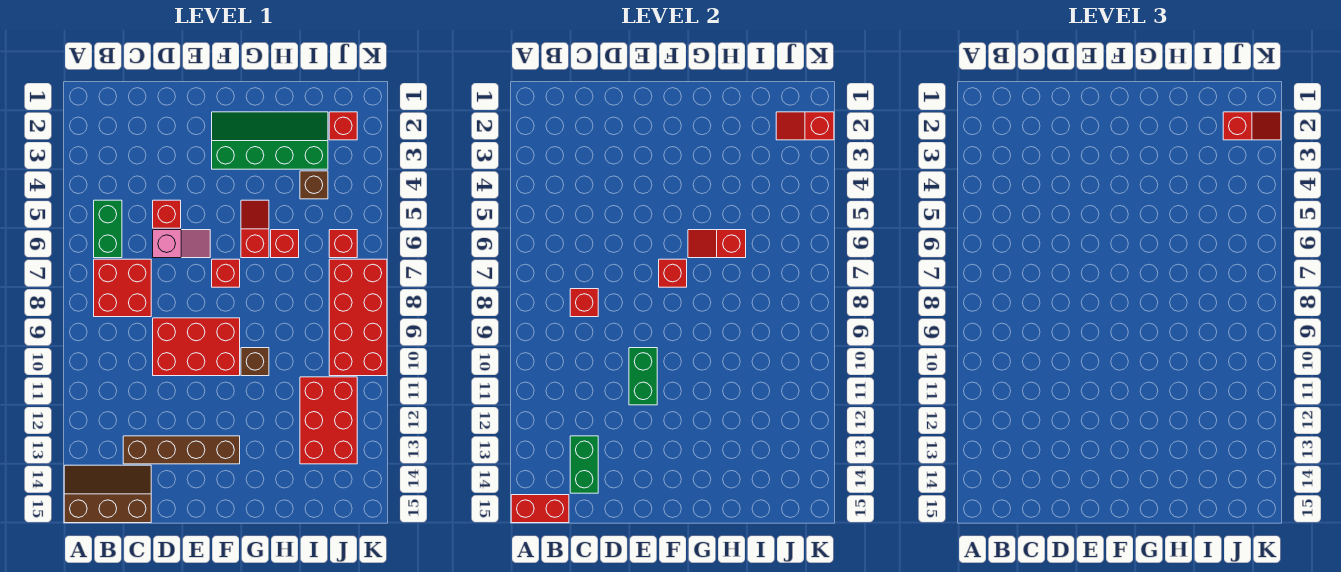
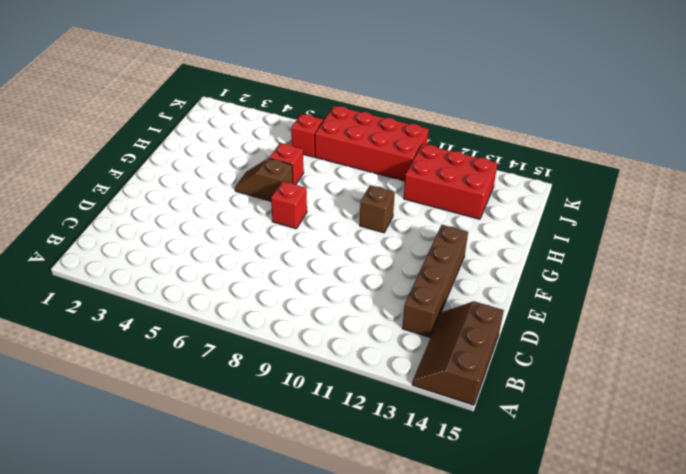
brown slope G5:G6 level 1 top 6 -> red slope G5:G6 level 1 top 6
none -> green brick B5:B6 level 1
none -> red brick B7:C8 level 1
none -> red brick D5 level 1

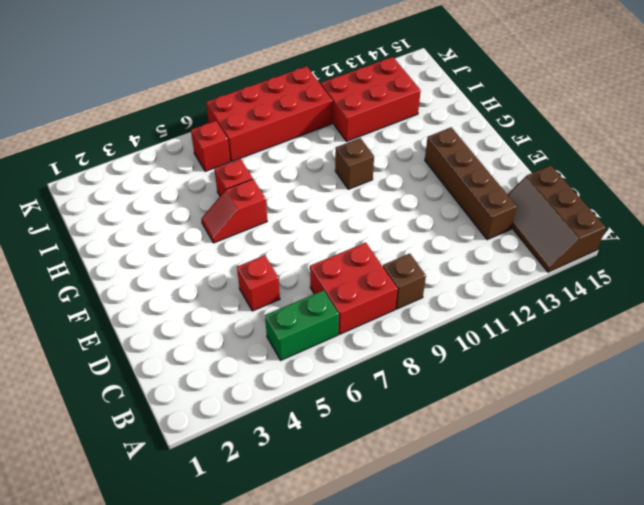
brown brick B9 level 1 -> brown brick I4 level 1
none -> pink slope D6:E6 level 1 top D
none -> red brick D9:F10 level 1
none -> green slope F2:I3 level 1 top 3

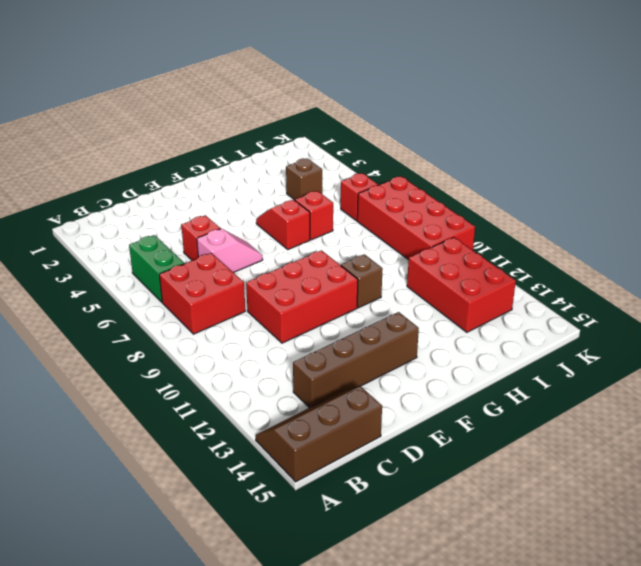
none -> green slope F2:I3 level 1 top 3
none -> red brick F7 level 1
none -> red brick J2 level 1

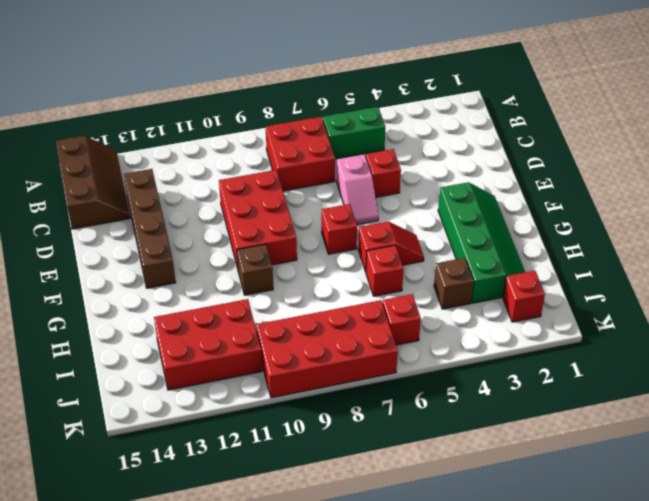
none -> red brick A15:B15 level 2
none -> red brick C8 level 2
none -> green brick C13:C14 level 2

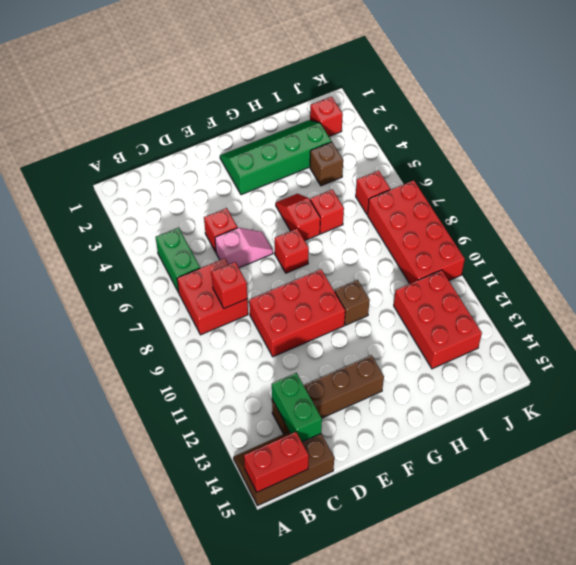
none -> green brick E10:E11 level 2
none -> red brick F7 level 2
none -> red slope G6:H6 level 2 top H

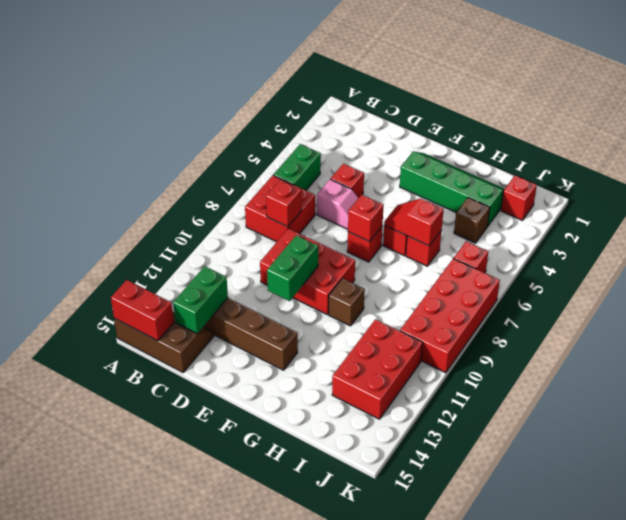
none -> red slope J2:K2 level 2 top K
none -> red slope J2:K2 level 3 top J

